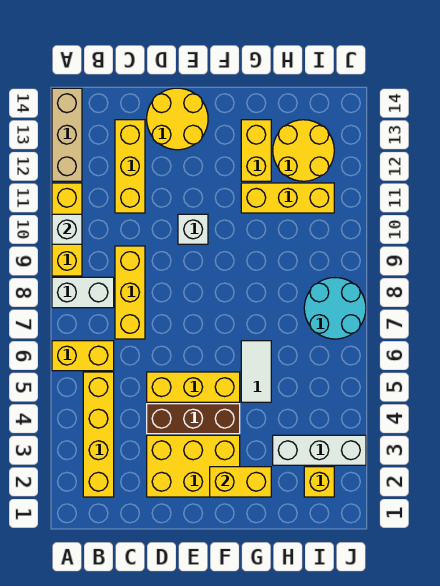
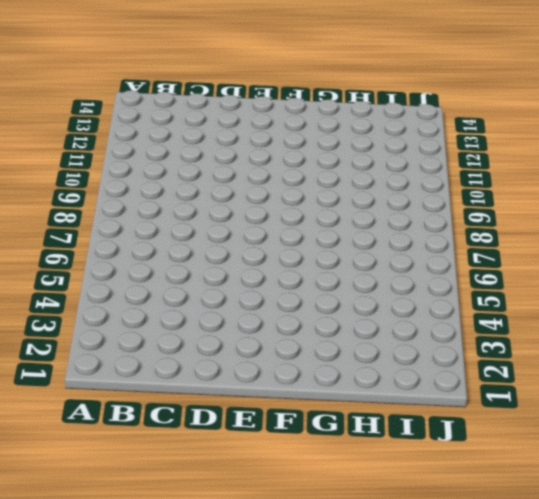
none -> yellow brick A6:B6 level 1
none -> white brick A8:B8 level 1
none -> yellow brick A9:A11 level 1

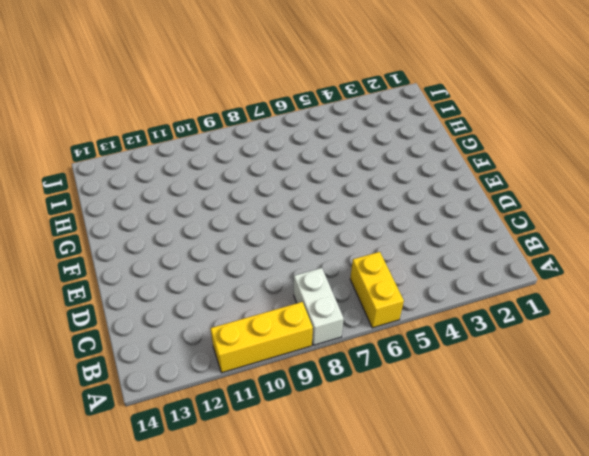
none -> tan brick A12:A14 level 1
none -> yellow brick B2:B5 level 1
none -> yellow brick C7:C9 level 1

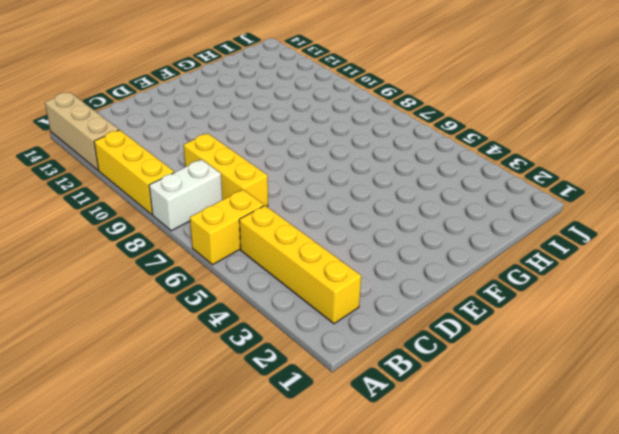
none -> yellow brick C11:C13 level 1
none -> yellow brick D2:F3 level 1
none -> brown brick D4:F4 level 1

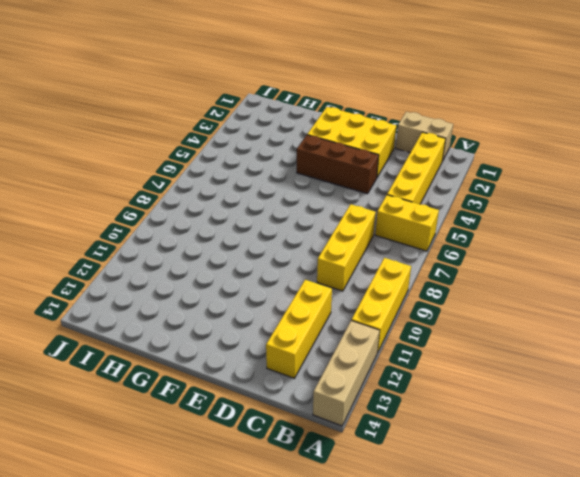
tan brick B1:C1 level 1 -> none
none -> white brick A8:B8 level 1
none -> yellow brick D5:F5 level 1
none -> yellow round brick D13:E14 level 1

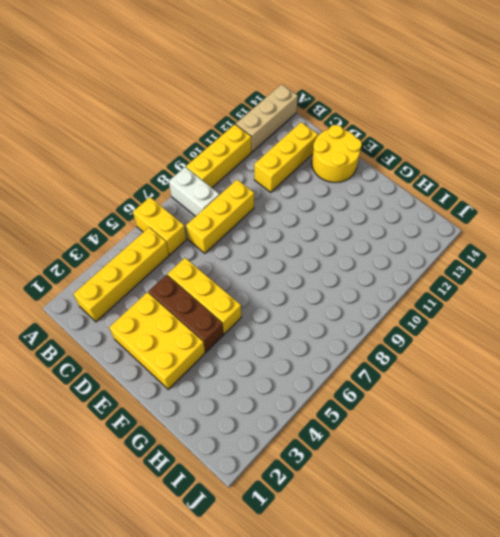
none -> white brick E10 level 1
none -> white tile G5:G6 level 1
none -> yellow brick G11:I11 level 1

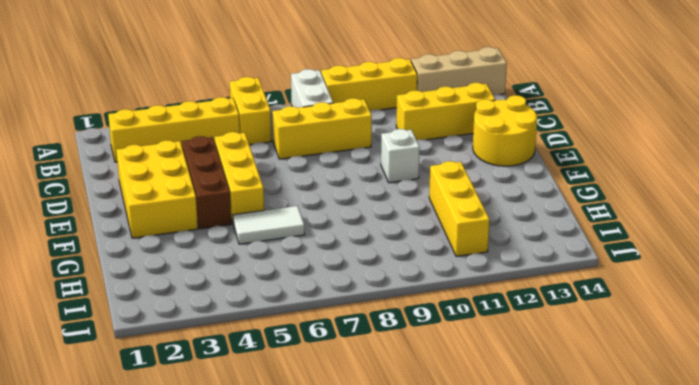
none -> yellow brick G12:G13 level 1
none -> white brick H3:J3 level 1
none -> yellow round brick H12:I13 level 1

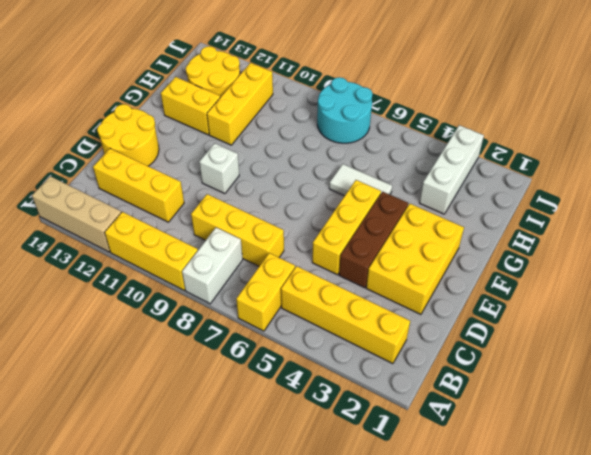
none -> yellow brick I2 level 1
none -> white brick A10 level 2
none -> yellow brick F2:G2 level 2

